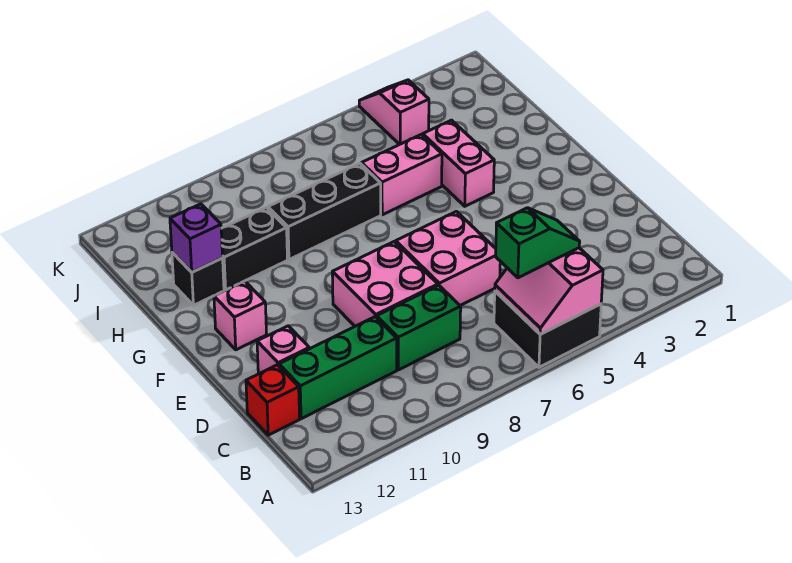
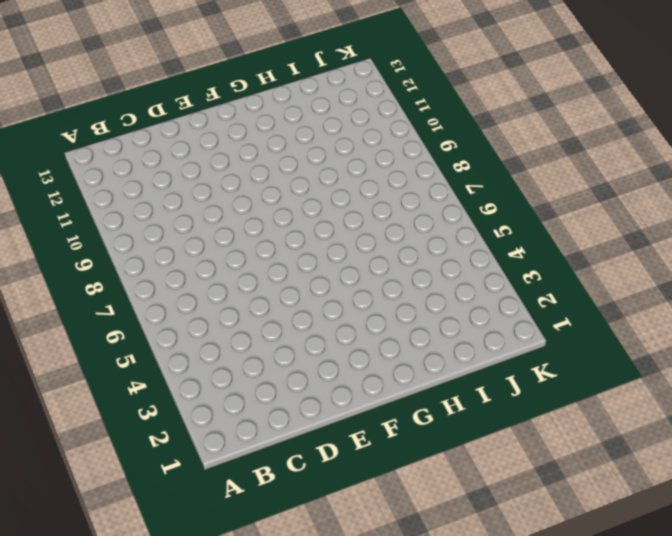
none -> black brick A5:B6 level 1
none -> green brick C8:C9 level 1
none -> green brick C10:C12 level 1

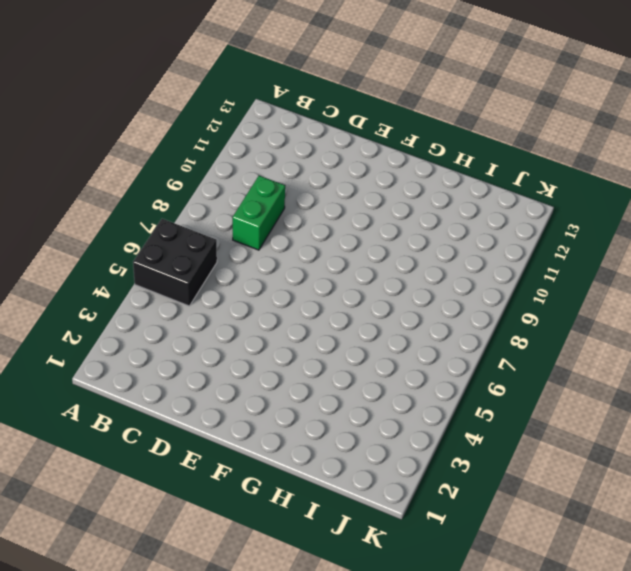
none -> green brick C10:C12 level 1
none -> red brick C13 level 1
none -> pink brick D6:E7 level 1

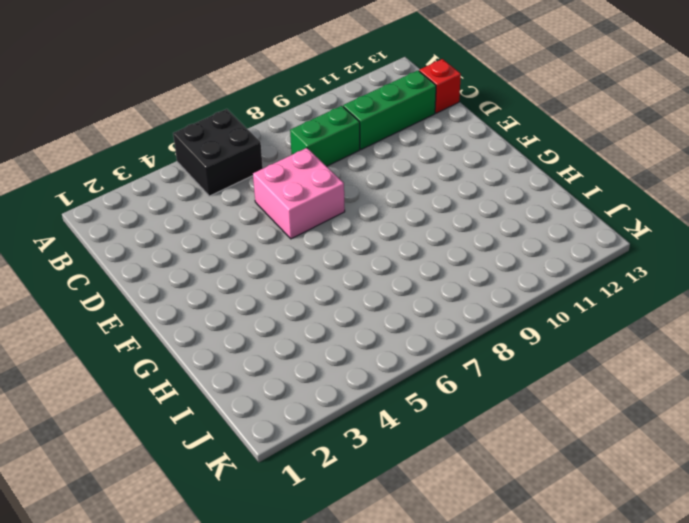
none -> pink brick D8:E9 level 1
none -> pink brick D12 level 1
none -> pink brick F12 level 1

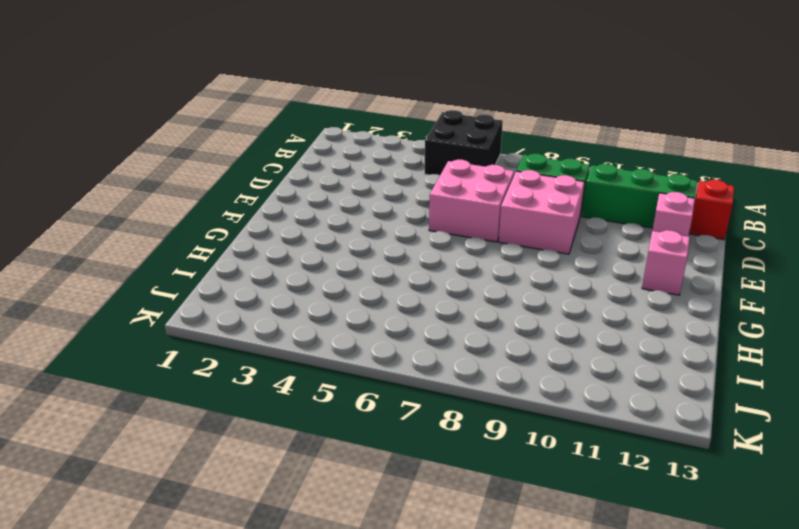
none -> pink brick G4:H4 level 1
none -> pink brick H5:H6 level 1
none -> black brick H7:H9 level 1

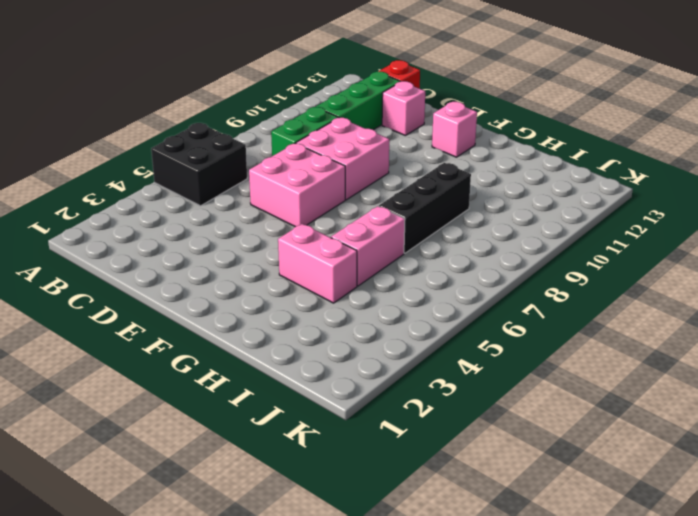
none -> black brick H10:H11 level 1
none -> black brick H12 level 1
none -> pink slope J4:K4 level 1 top J

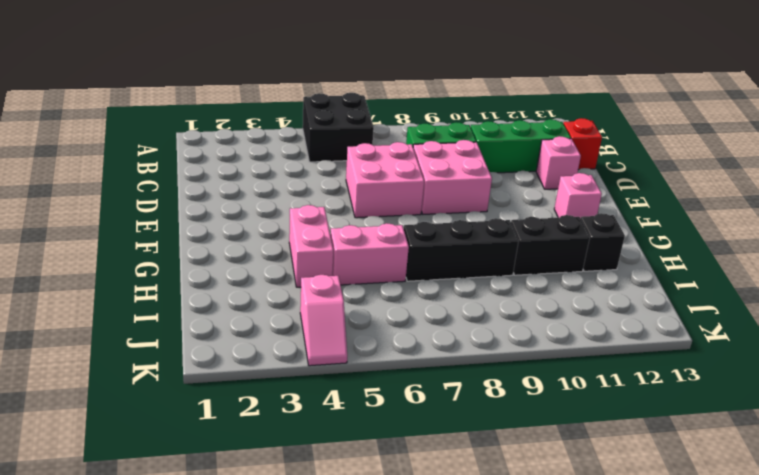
none -> pink slope A5:B6 level 2 top 5
none -> purple brick H12 level 2
none -> green slope B5:B6 level 3 top 6

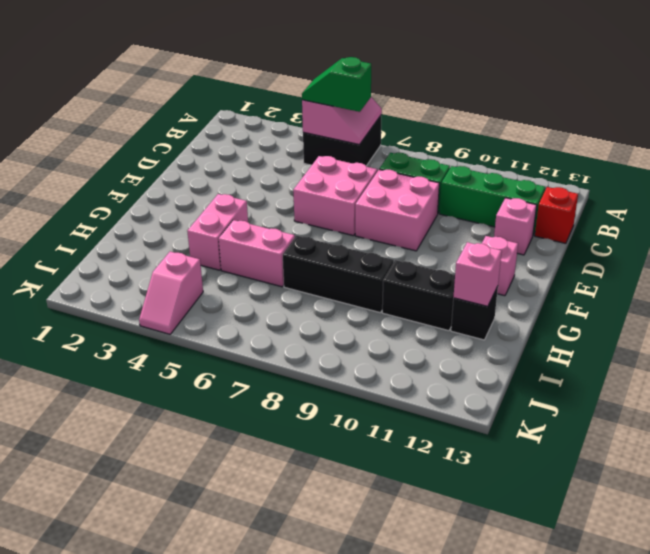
pink brick H12 level 2 -> purple brick H12 level 2

